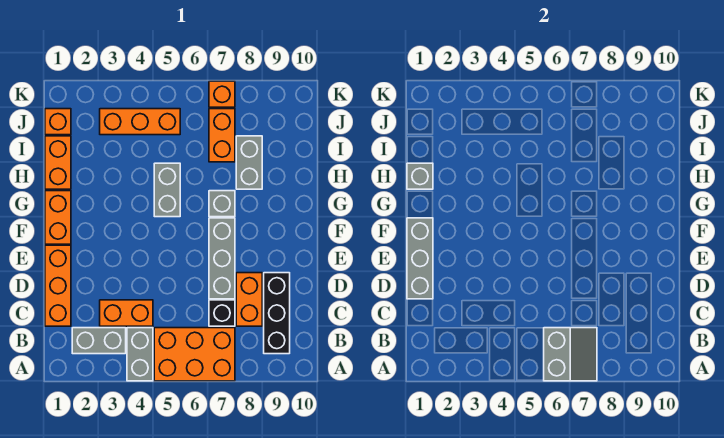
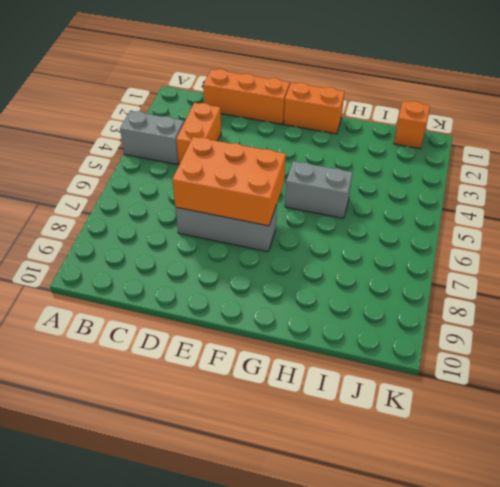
orange brick D6:F7 level 2 -> orange brick A5:B7 level 1
none -> grey brick B2:B3 level 1
none -> black brick B9:D9 level 1
none -> black brick C7 level 1

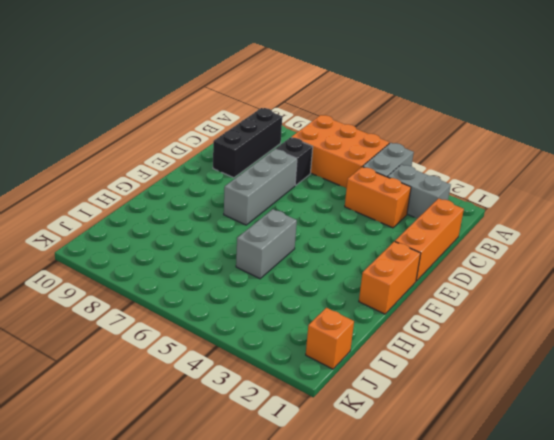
none -> orange brick C8:D8 level 1
none -> grey brick G7 level 1
none -> orange brick H1:I1 level 1

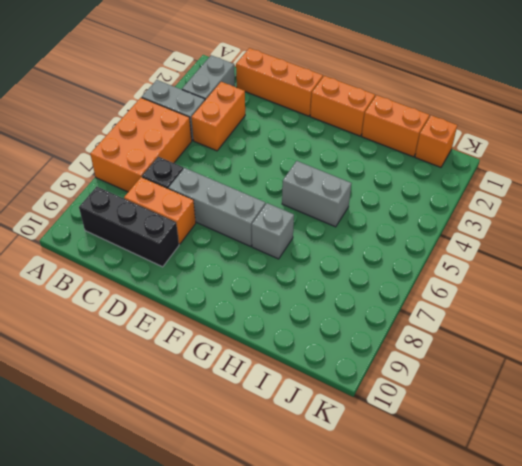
none -> grey brick H8:I8 level 1
none -> orange brick I7:J7 level 1
none -> orange brick J3:J5 level 1

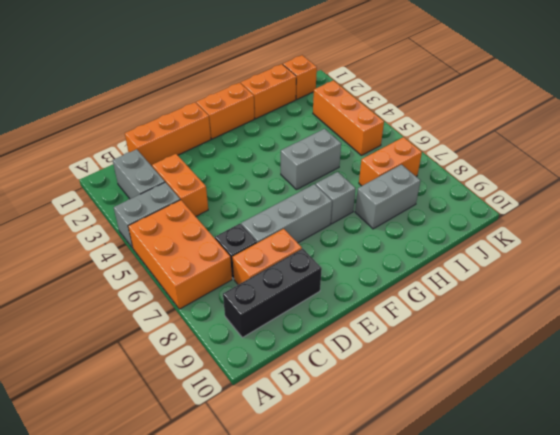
none -> orange brick K7 level 1
none -> grey slope A6:B7 level 2 top 6
none -> grey brick D1:F1 level 2

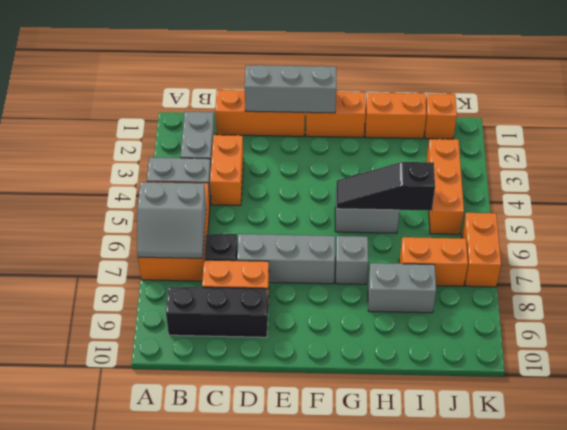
black slope G5:I5 level 2 top I -> none
orange brick K6:K7 level 1 -> orange brick K7 level 1
none -> grey brick H1 level 2

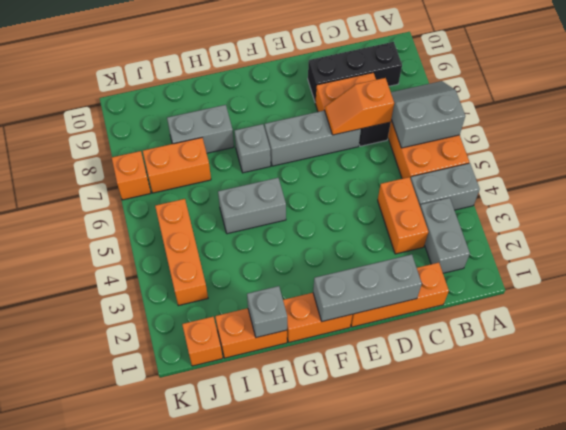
orange slope C7:D7 level 2 top C -> none

